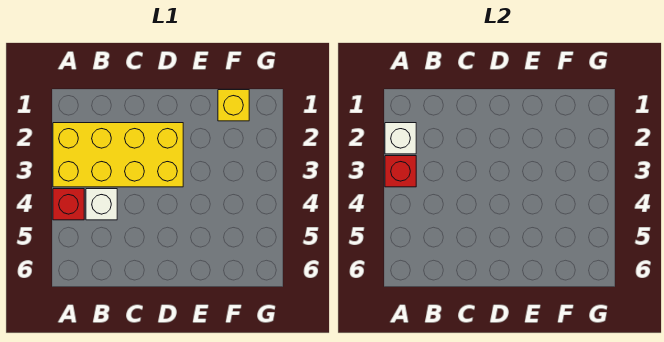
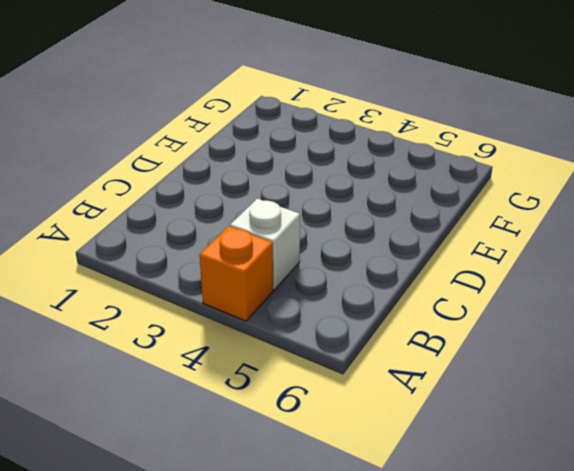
orange brick A4 level 1 -> red brick A4 level 1
none -> yellow brick A2:D3 level 1
none -> yellow brick F1 level 1

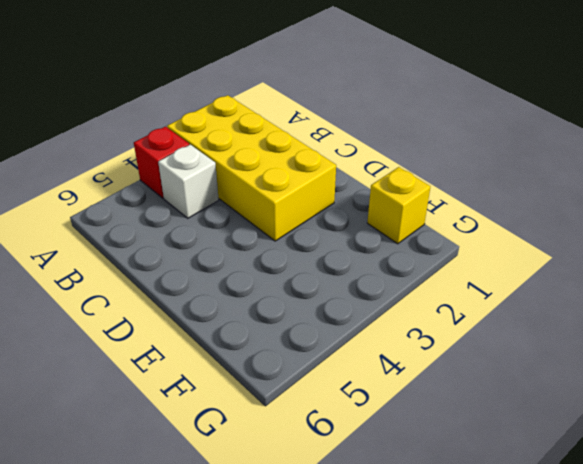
none -> white brick A2 level 2
none -> red brick A3 level 2

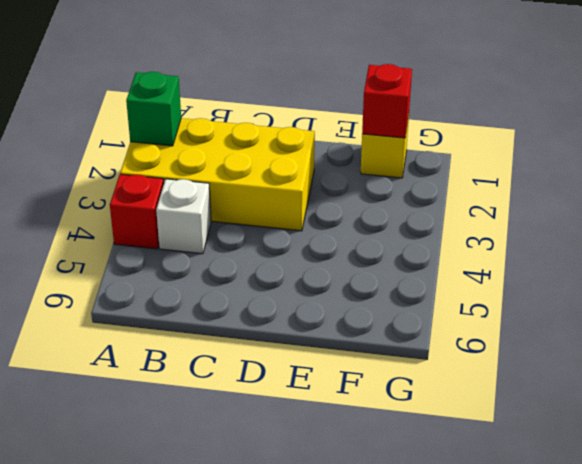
green brick A2 level 2 -> white brick A2 level 2
red brick F1 level 2 -> red brick A3 level 2

